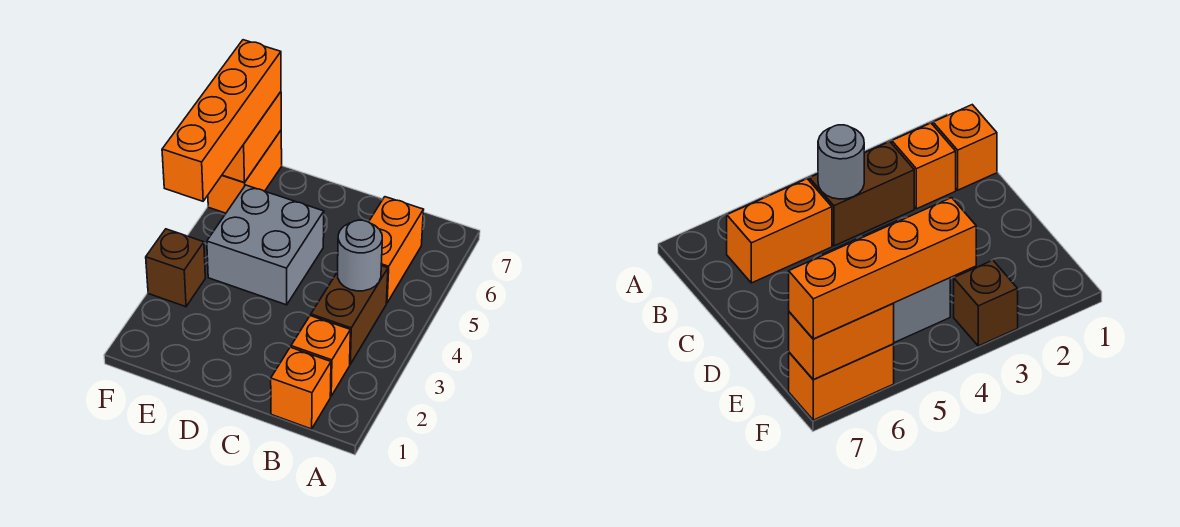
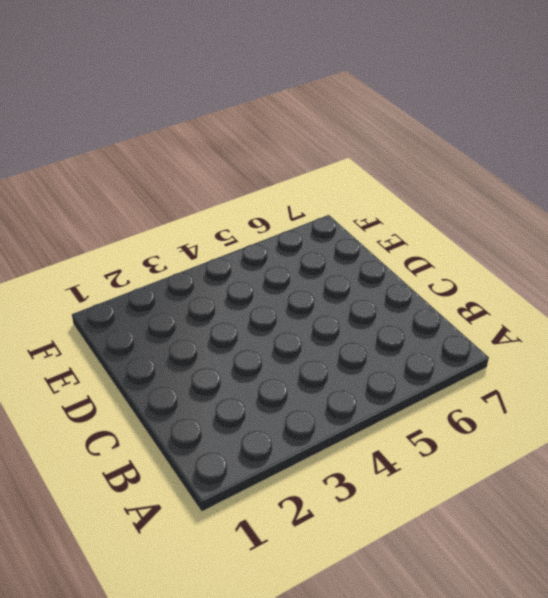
none -> orange brick B1 level 1
none -> orange brick B2 level 1

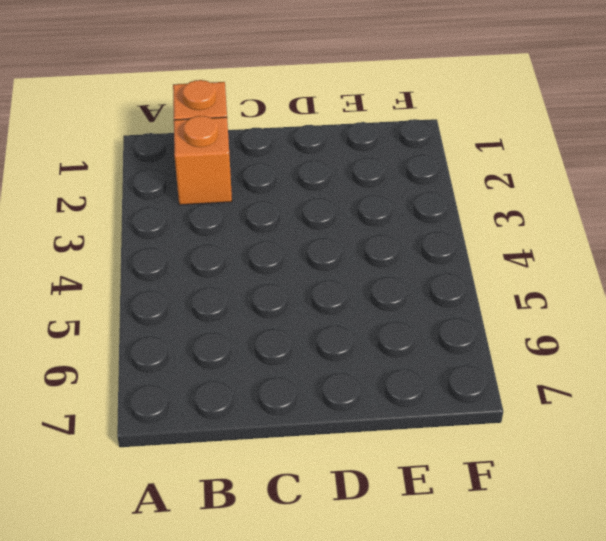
none -> brown brick B3:B4 level 1
none -> orange brick B5:B6 level 1

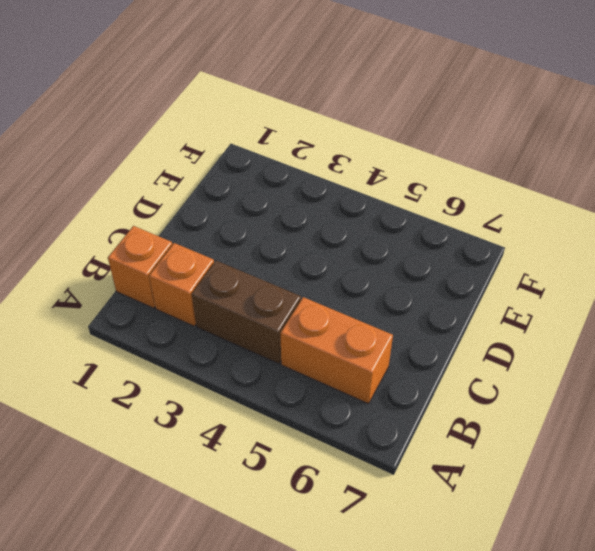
none -> grey brick D4:E5 level 1
none -> brown brick F3 level 1

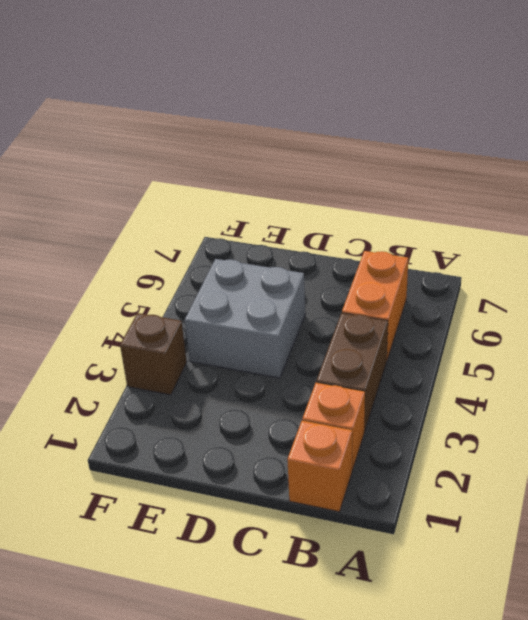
none -> orange brick F6:F7 level 1
none -> grey round brick B4 level 2

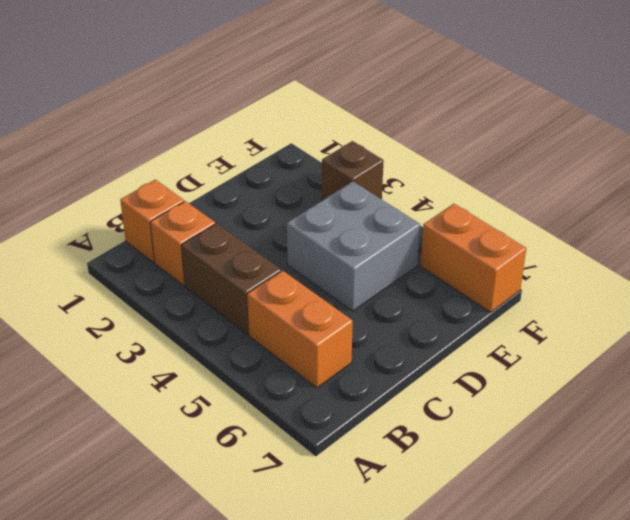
none -> grey round brick B4 level 2
none -> orange brick F6:F7 level 2

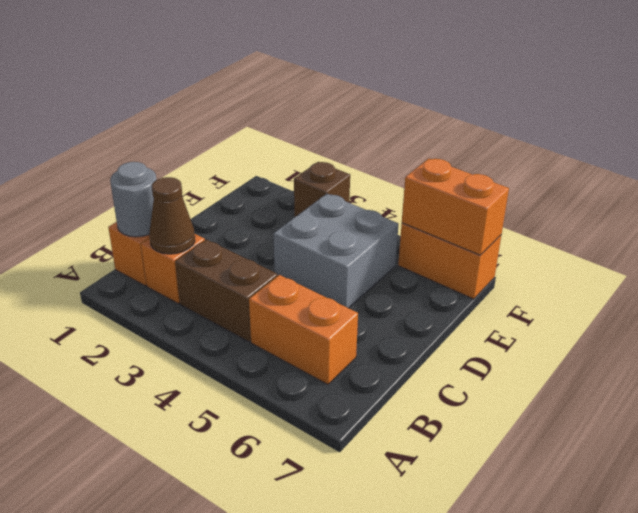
grey round brick B1 level 2 -> grey round brick B4 level 2
brown cone B2 level 2 -> none
none -> orange brick F4:F7 level 3

